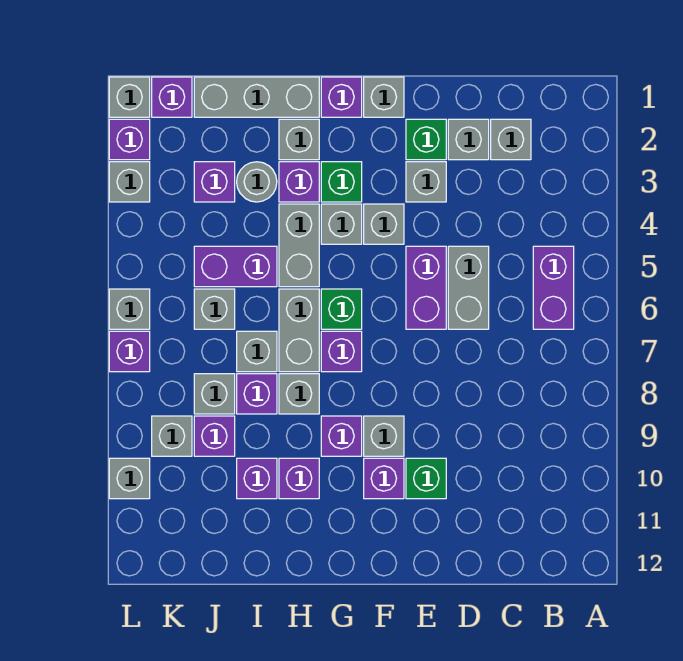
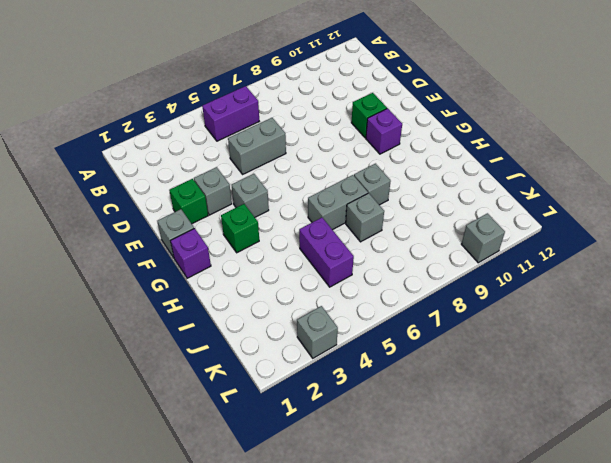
none -> grey brick C2 level 1
none -> grey brick D2 level 1
none -> purple brick E5:E6 level 1
none -> grey brick F9 level 1

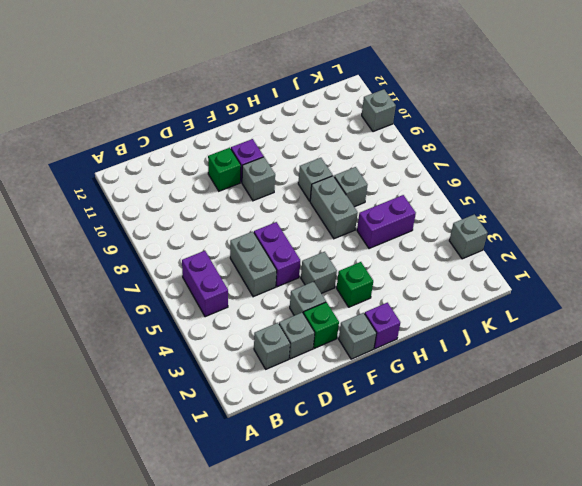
none -> grey brick G4 level 1
none -> green brick G6 level 1
none -> purple brick G7 level 1
none -> purple brick G9 level 1

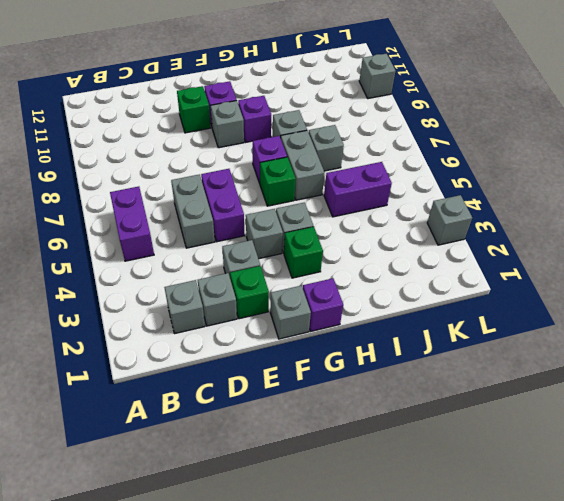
none -> grey brick H1:J1 level 1
none -> grey brick H2 level 1
none -> purple brick H3 level 1
none -> grey brick H4:H5 level 1

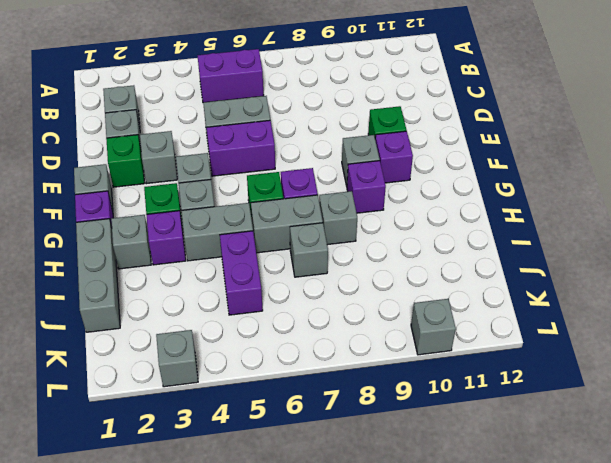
none -> purple brick H10 level 1
none -> grey round brick I3 level 1
none -> purple brick I8 level 1
none -> purple brick I10 level 1

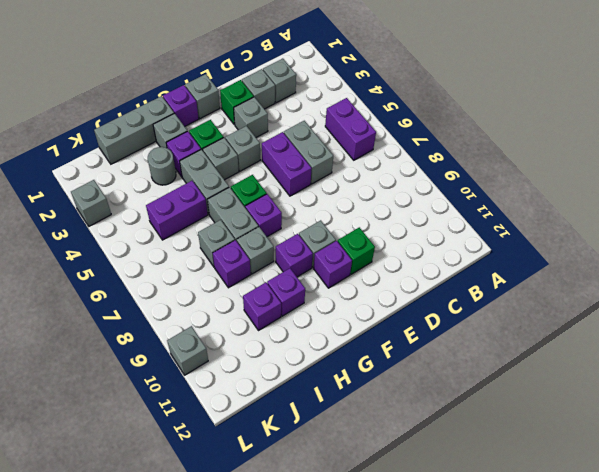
none -> purple brick J3 level 1
none -> grey brick J6 level 1
none -> grey brick J8 level 1
none -> purple brick J9 level 1

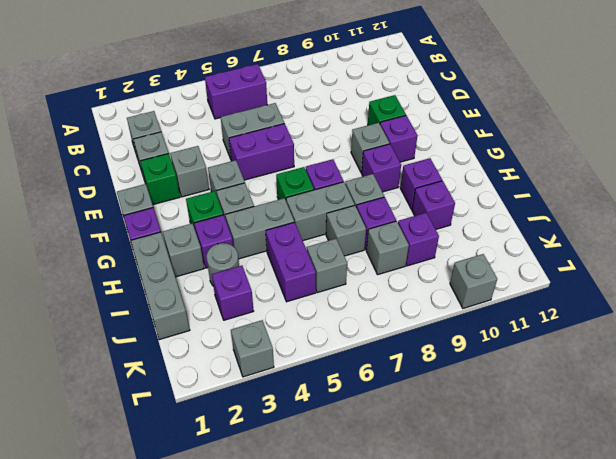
none -> purple brick K1 level 1
none -> grey brick K9 level 1
none -> grey brick L1 level 1
none -> purple brick L2 level 1

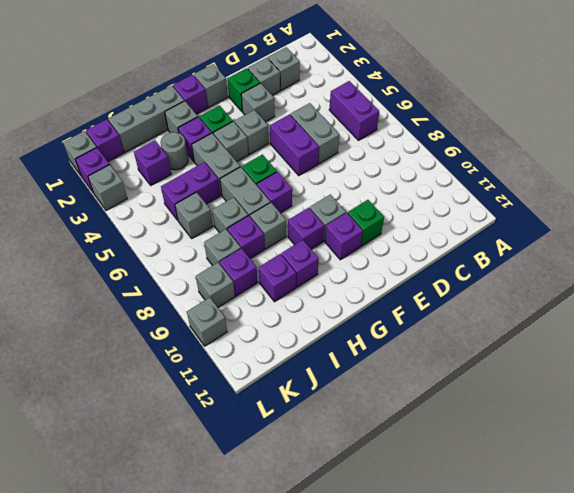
none -> grey brick L6 level 1
none -> purple brick L7 level 1

